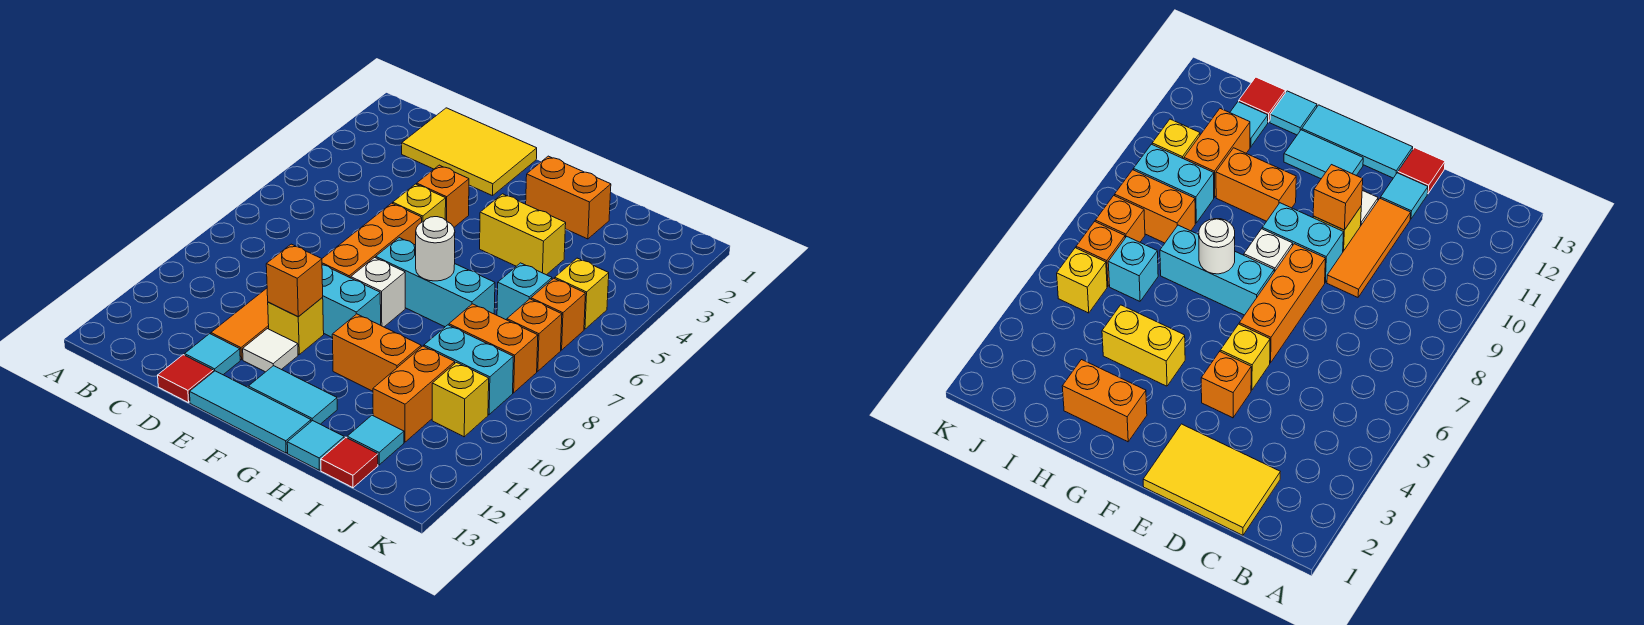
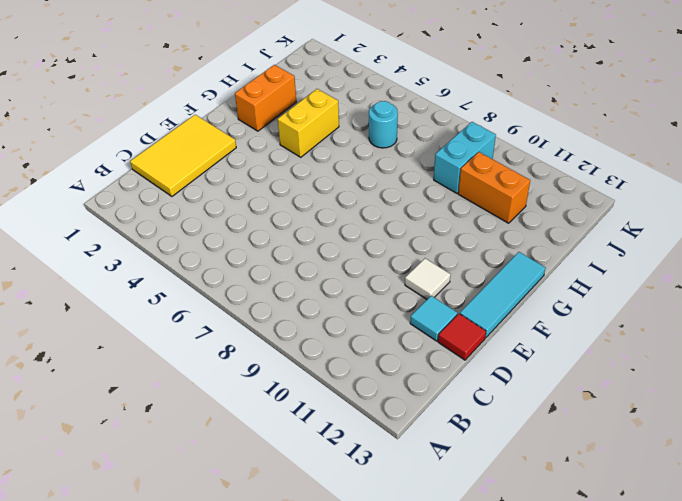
cyan round brick I6 level 1 -> cyan brick I6 level 1
none -> orange tile D9:D11 level 1
none -> orange brick E4 level 1
none -> yellow brick E5 level 1
none -> orange brick E6:E8 level 1

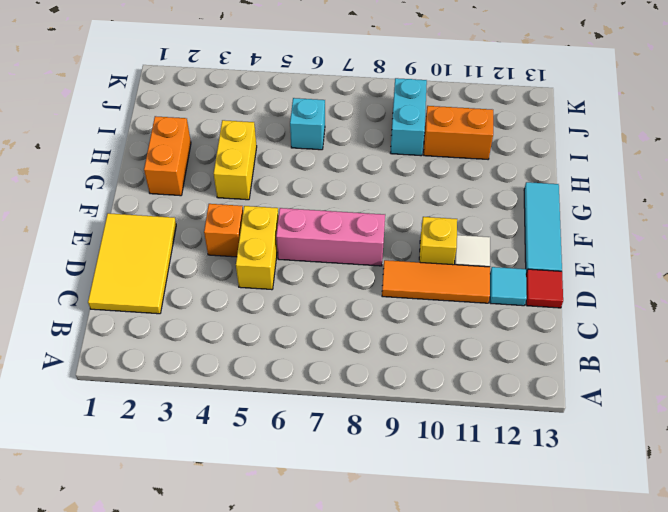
yellow brick D5:E5 level 1 -> yellow brick E5 level 1
pink brick E6:E8 level 1 -> orange brick E6:E8 level 1
none -> cyan brick E9:F9 level 1
none -> cyan brick F7:H7 level 1
none -> white brick F8 level 1
none -> cyan tile F12:G12 level 1

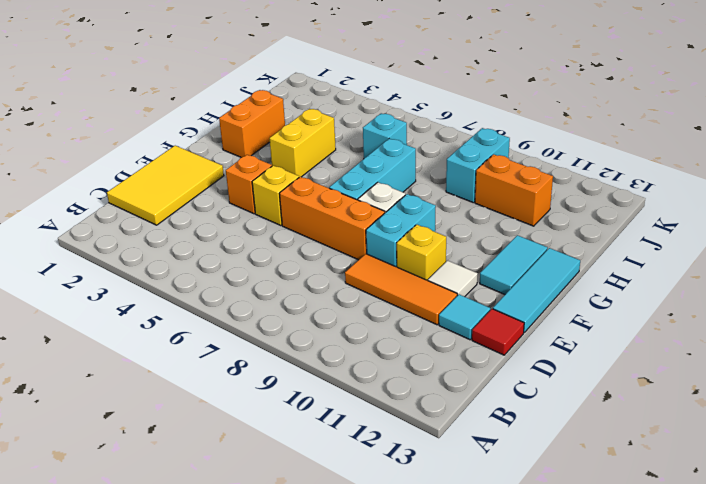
none -> orange brick G10:H10 level 1
none -> cyan tile H13 level 1
none -> orange brick I8:J8 level 1
none -> cyan tile I12 level 1

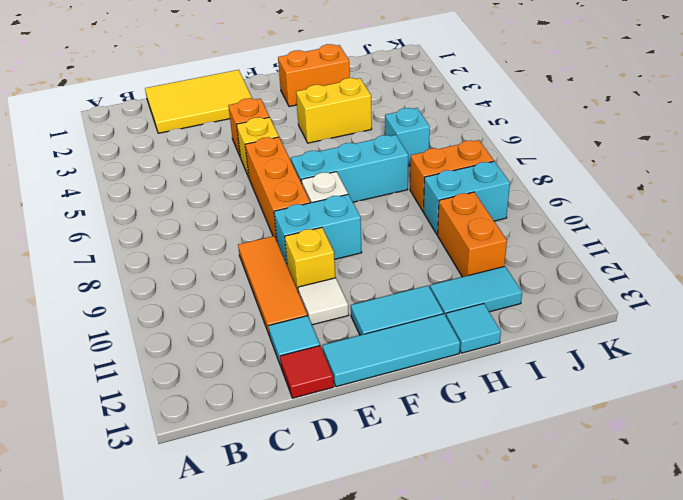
cyan tile H12:I12 level 1 -> cyan tile I12 level 1
none -> orange brick G10:H10 level 1
none -> red tile I13 level 1
none -> yellow brick J5 level 1
none -> orange brick J6 level 1

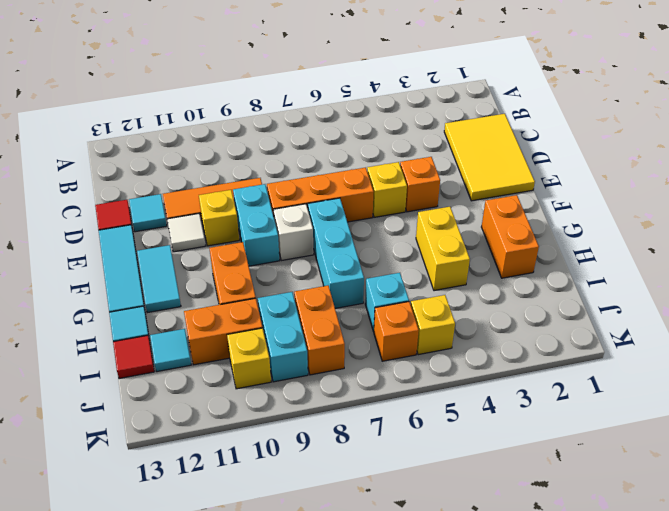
none -> orange brick J7 level 1
none -> orange brick E10 level 2
none -> white round brick G7 level 2

